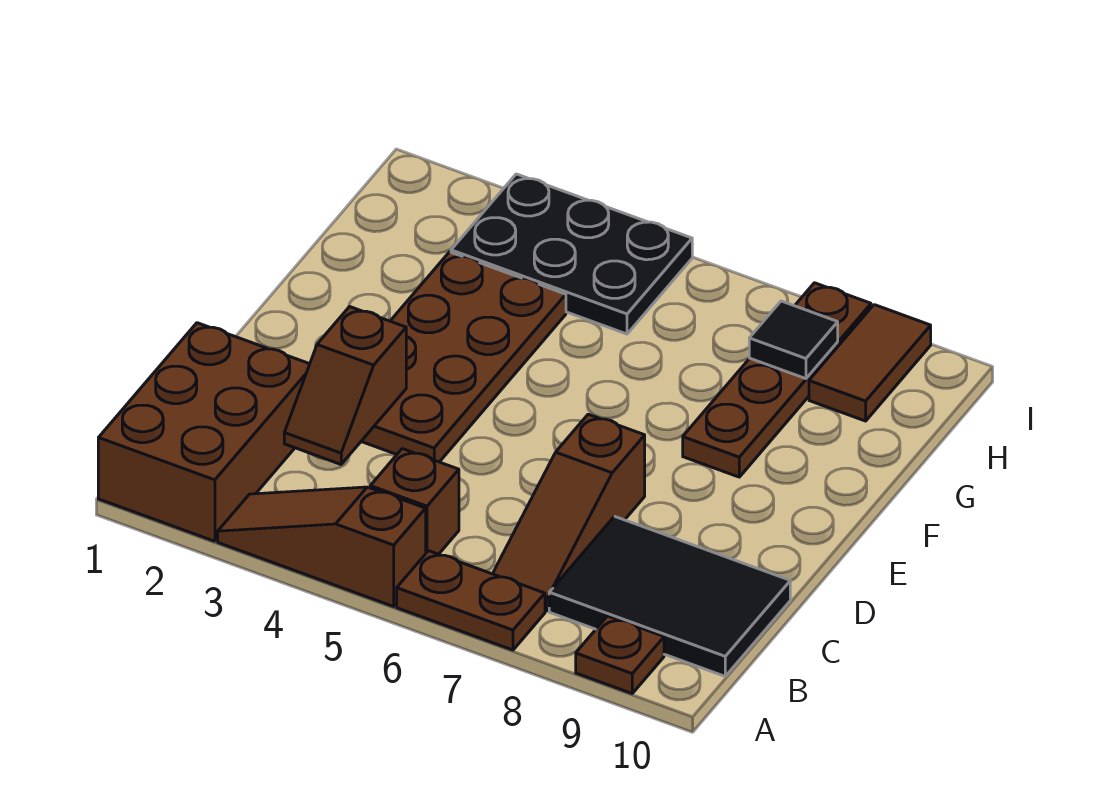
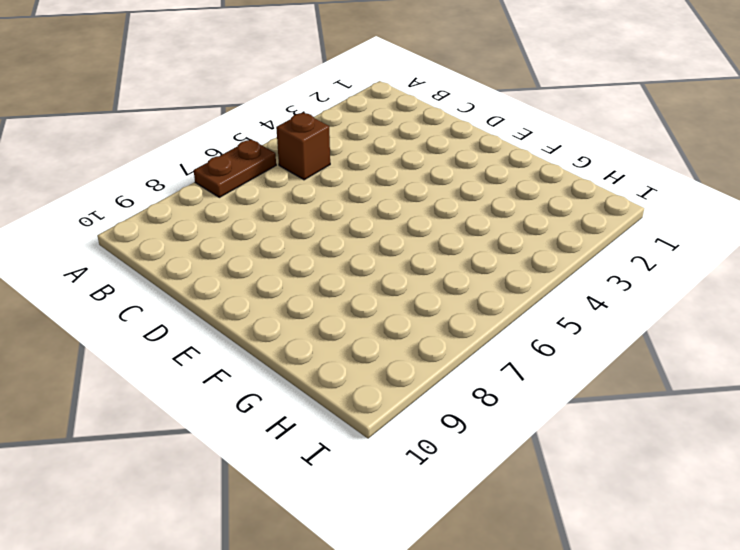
none -> brown brick A1:C2 level 1
none -> brown slope A3:A5 level 1 top 5
none -> brown plate A9 level 1

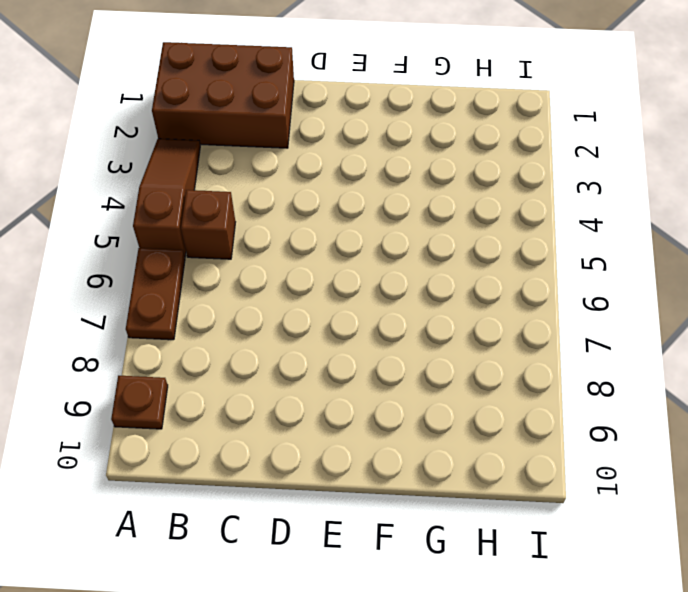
none -> brown slope B7:D7 level 1 top D
none -> black tile B8:C10 level 1
none -> brown plate D3:G4 level 1

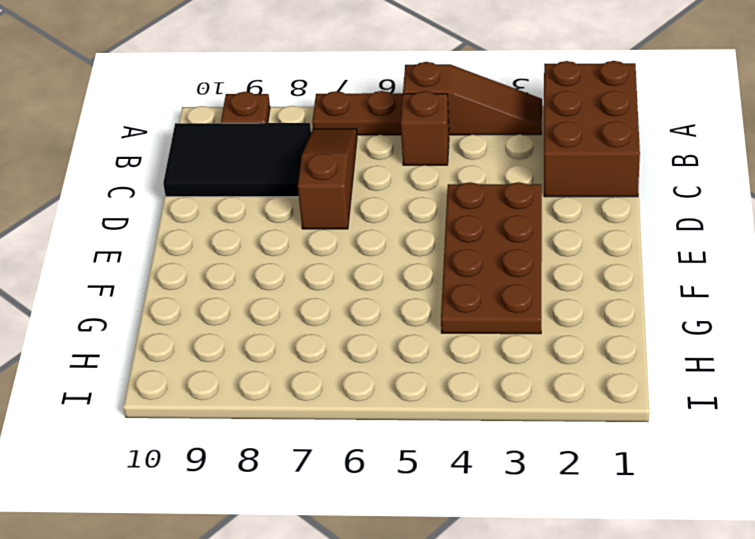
none -> brown plate F8:I8 level 1
none -> black plate H3:I5 level 1
none -> brown tile H9:I9 level 1

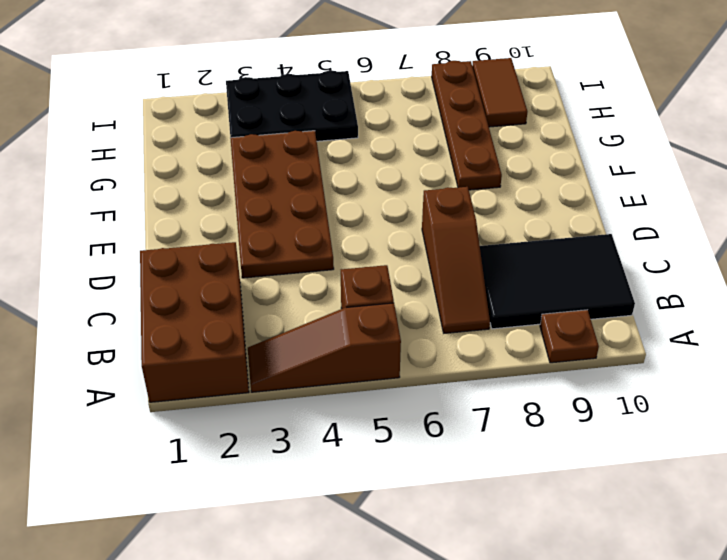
none -> brown plate A6:A7 level 1
none -> brown slope C3:D3 level 2 top D
none -> black tile H8 level 2

